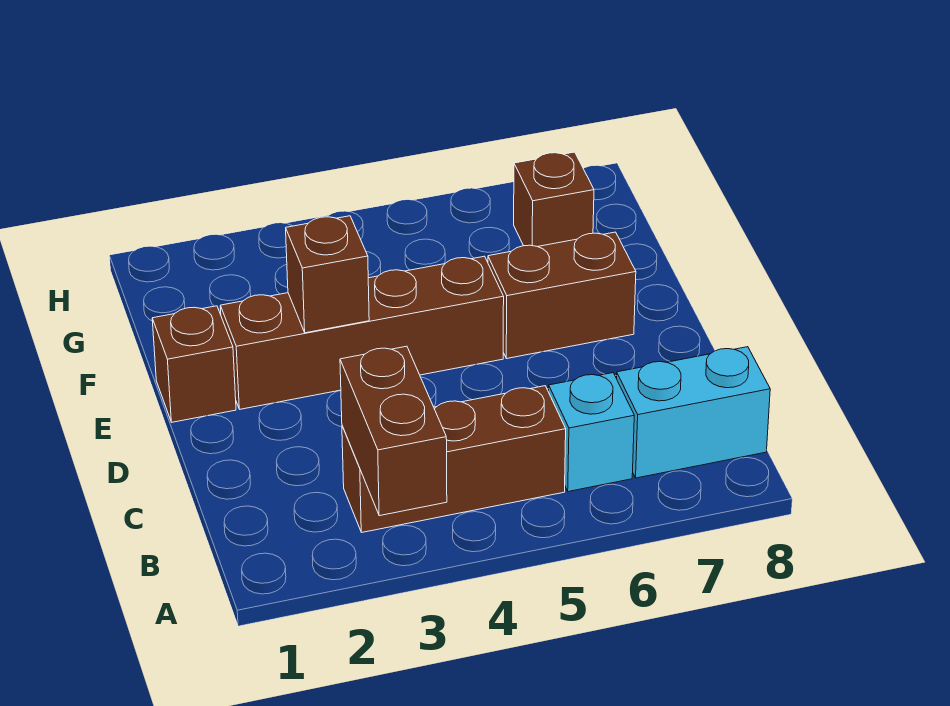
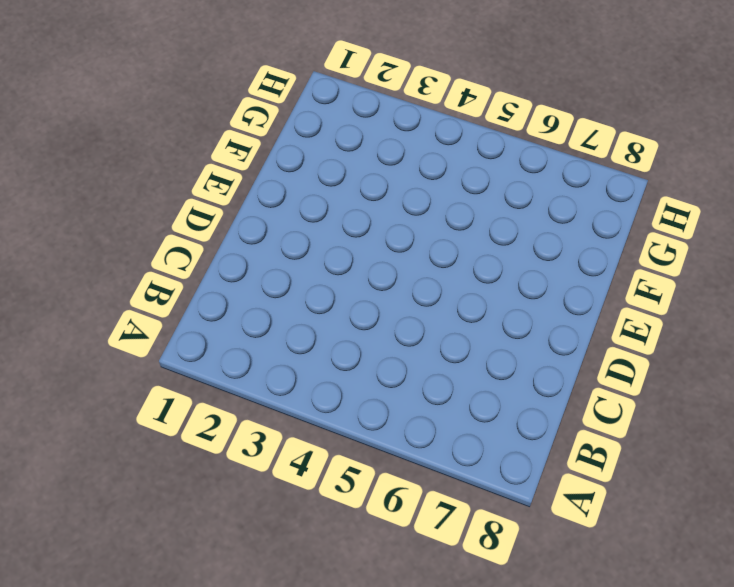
none -> brown brick B3:B5 level 1
none -> cyan brick B6 level 1

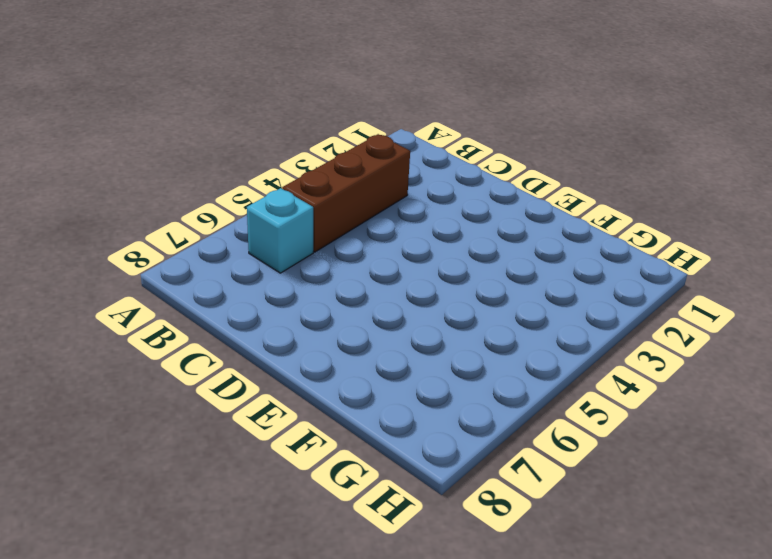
none -> cyan brick B7:B8 level 1
none -> brown brick E1 level 1

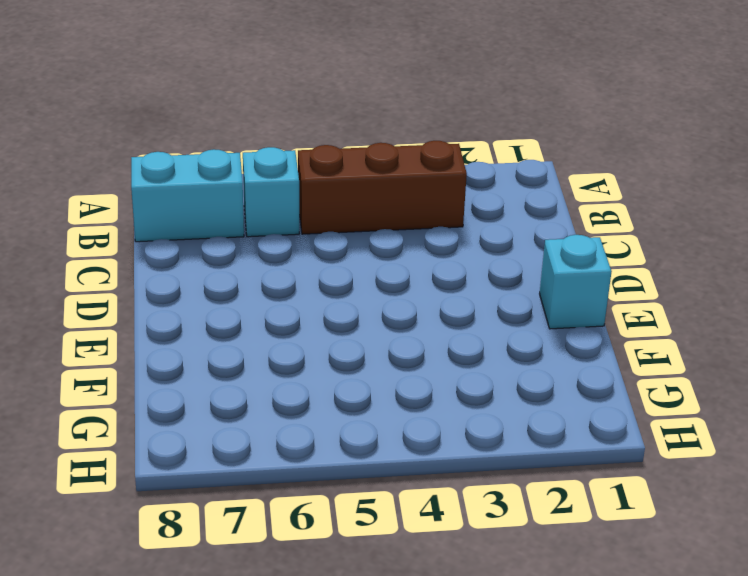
cyan brick E1 level 1 -> brown brick E1 level 1
none -> brown brick E2:E5 level 1
none -> brown brick E6:E7 level 1

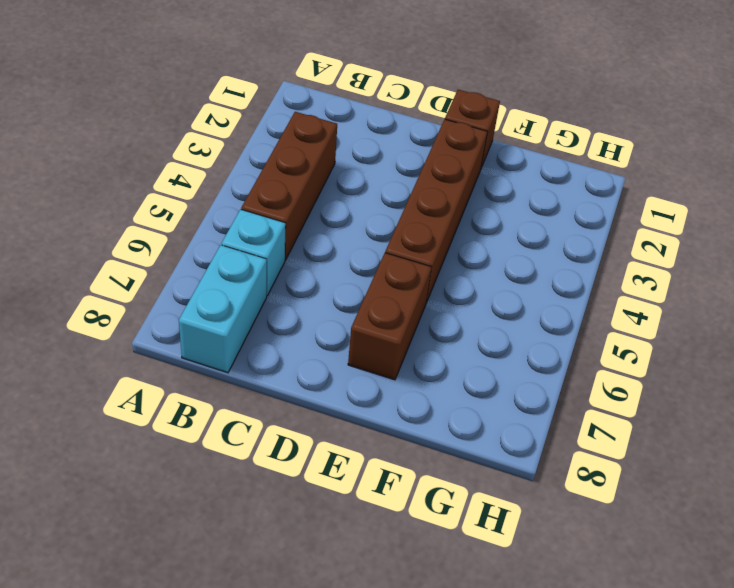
none -> brown brick G7 level 1
none -> brown brick A3:B3 level 2

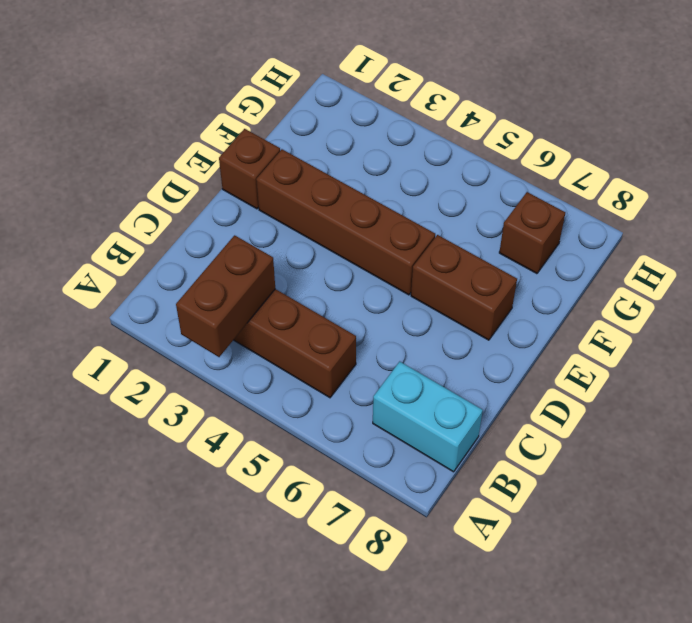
none -> cyan brick B6 level 1
none -> brown brick E3 level 2

